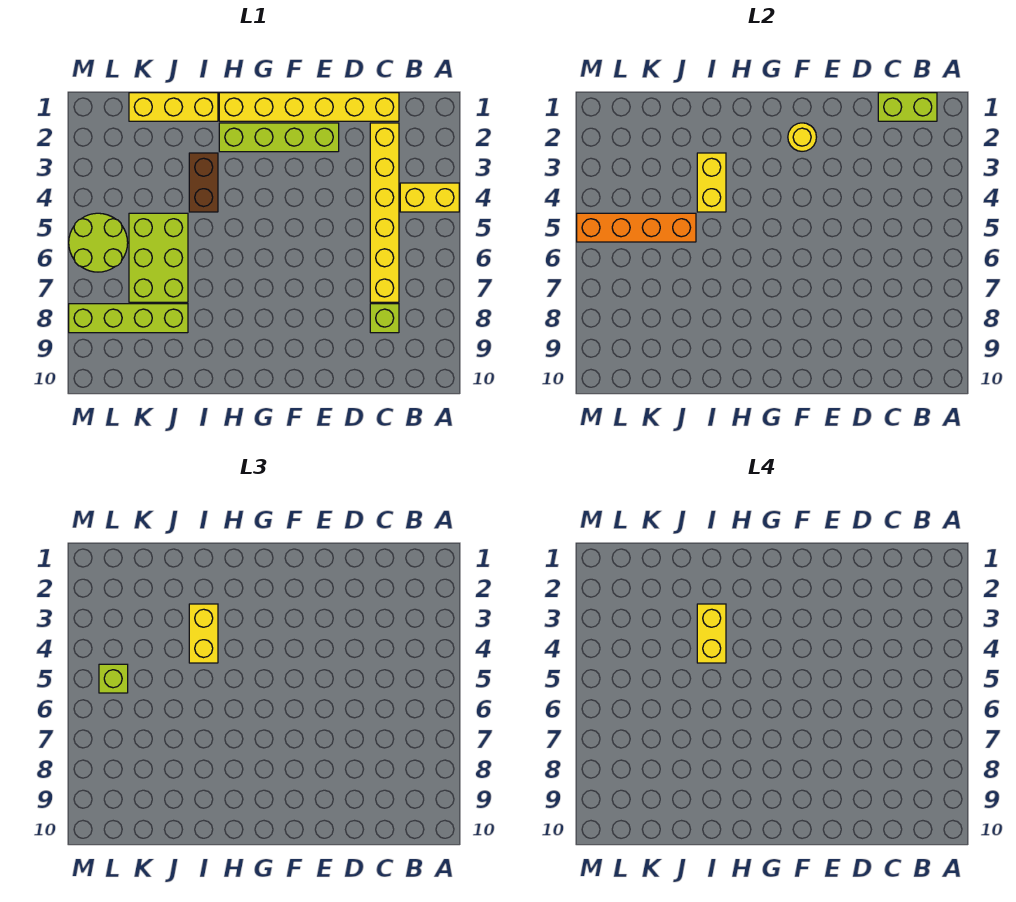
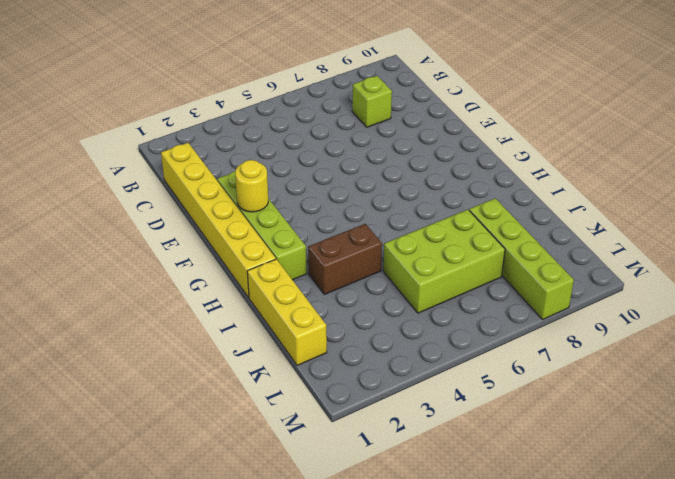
none -> yellow brick A4:B4 level 1
none -> yellow brick C2:C7 level 1
none -> lime round brick L5:M6 level 1

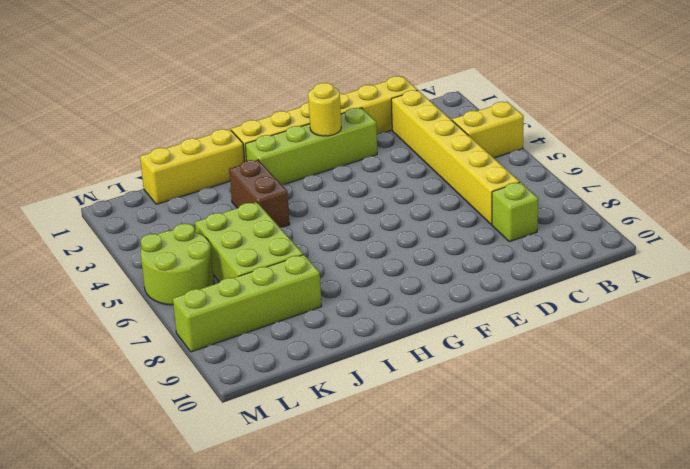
none -> lime brick B1:C1 level 2
none -> yellow brick I3:I4 level 2
none -> orange brick J5:M5 level 2

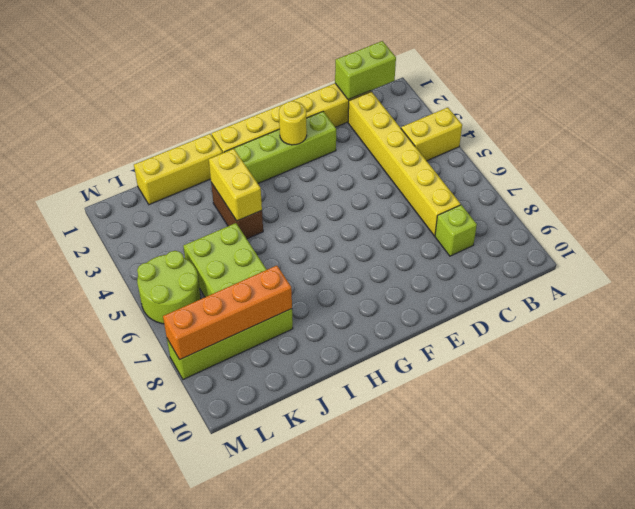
orange brick J8:M8 level 2 -> orange brick J5:M5 level 2
none -> yellow brick I3:I4 level 3
none -> lime brick L5 level 3
none -> yellow brick I3:I4 level 4

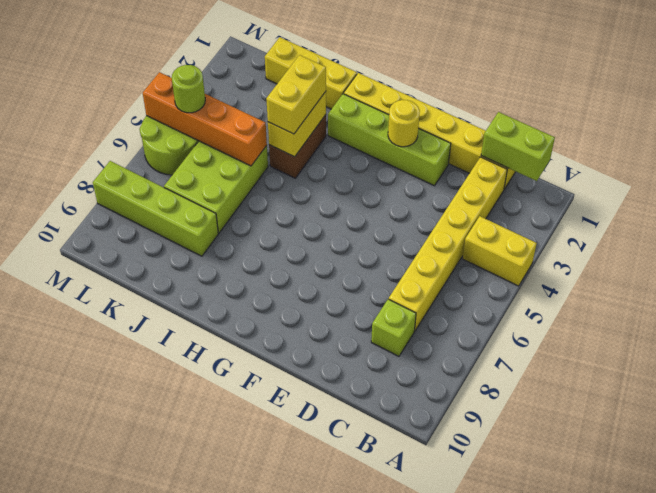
lime round brick L5 level 3 -> lime brick L5 level 3
none -> yellow brick I3:I4 level 4

